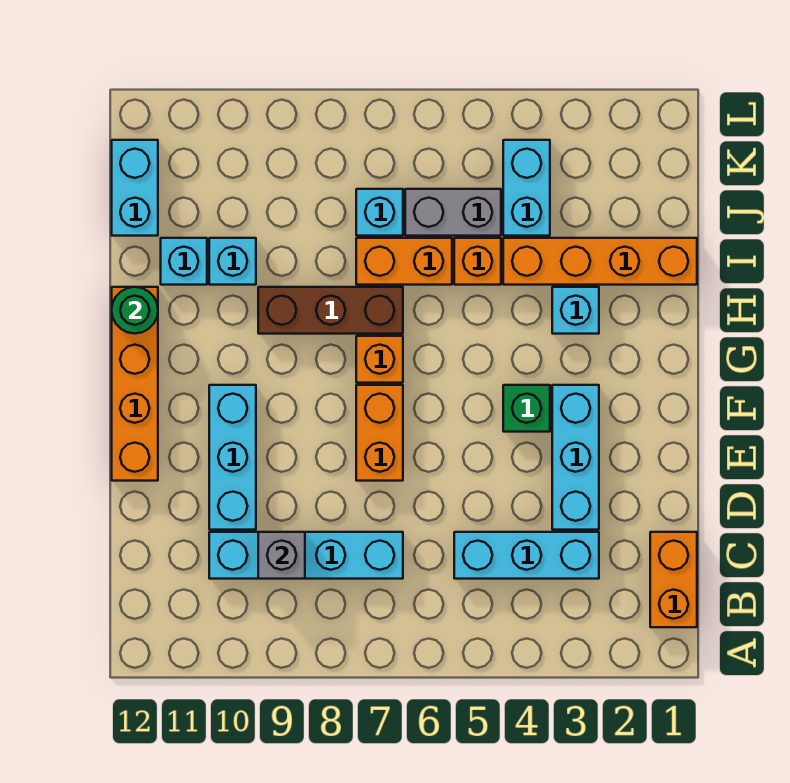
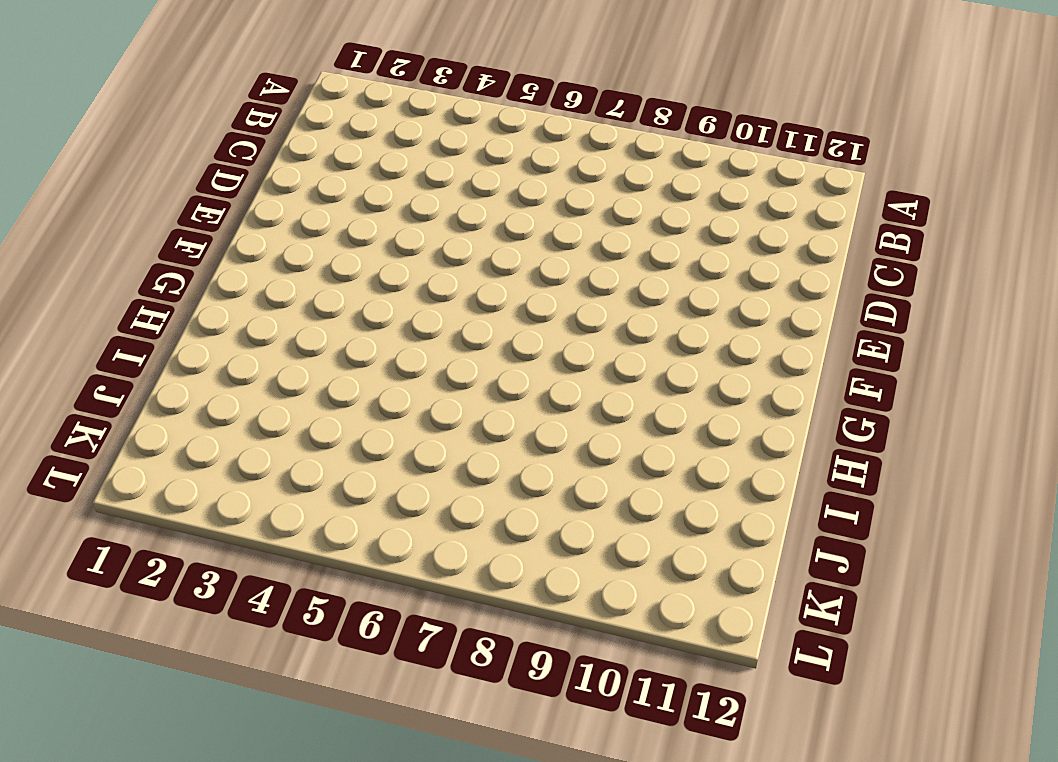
none -> orange brick B1:C1 level 1
none -> cyan brick C3:C5 level 1
none -> cyan brick C7:C10 level 1

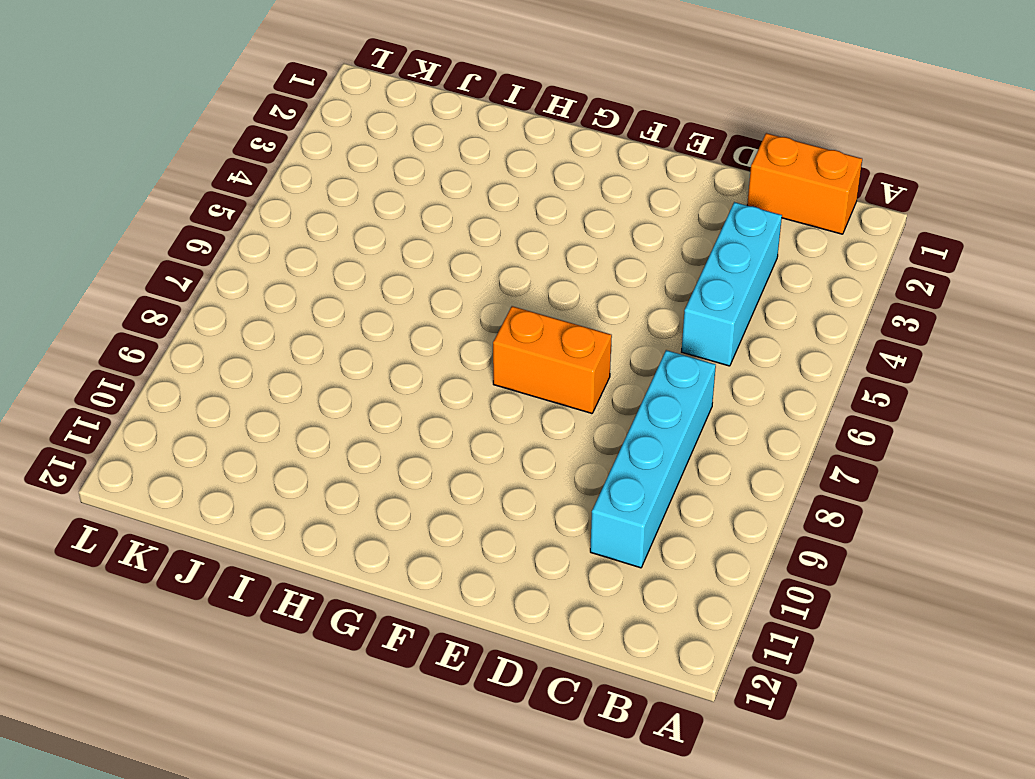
none -> cyan brick D3:F3 level 1
none -> cyan brick D10:F10 level 1
none -> orange brick E12:H12 level 1

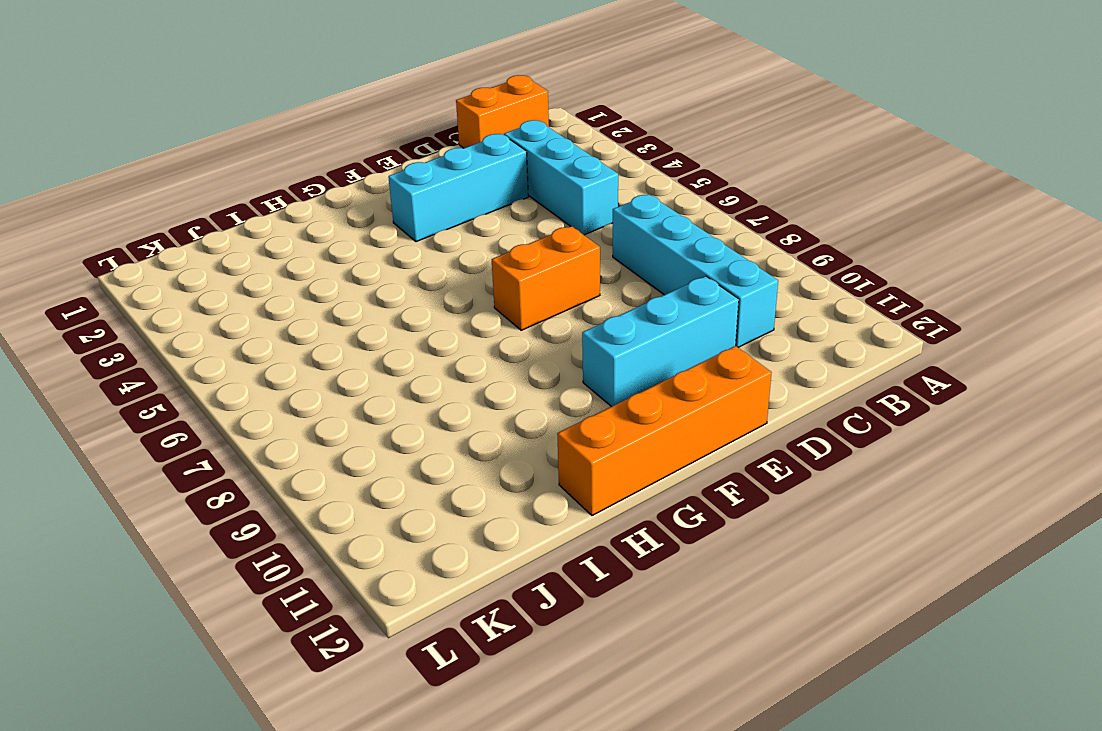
none -> green brick F4 level 1
none -> orange brick G7 level 1
none -> cyan brick H3 level 1

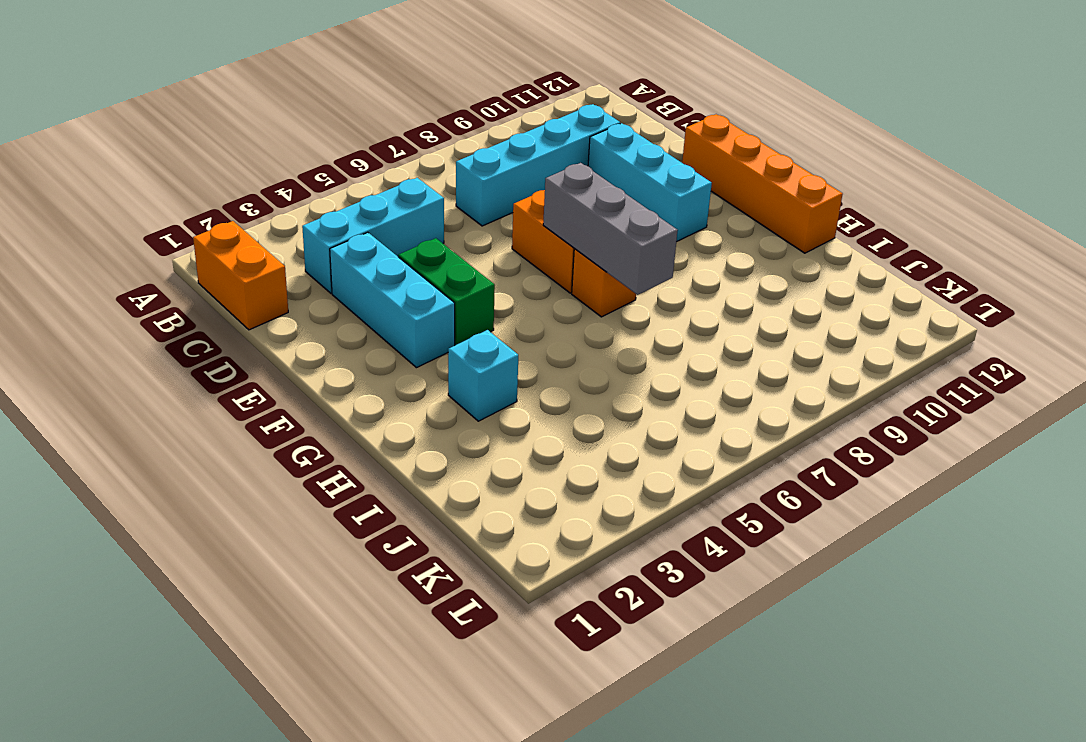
green brick E4:F4 level 1 -> green brick F4 level 1
grey brick F7:H7 level 2 -> none
none -> brown brick H7:H9 level 1
none -> orange brick I1:I4 level 1
none -> orange brick I5 level 1

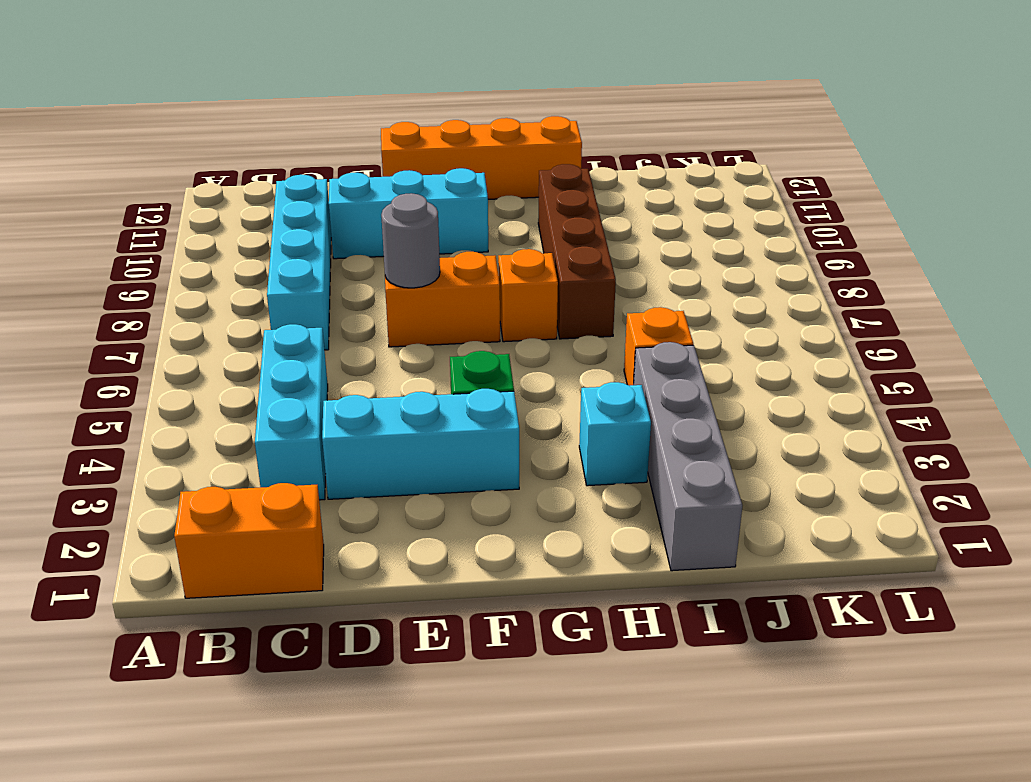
grey round brick E7 level 2 -> none
brown brick H7:H10 level 1 -> brown brick H7:H9 level 1
grey brick I1:I4 level 1 -> orange brick I1:I4 level 1
none -> orange brick I6:I7 level 1
none -> cyan brick I10 level 1
none -> cyan brick I11 level 1

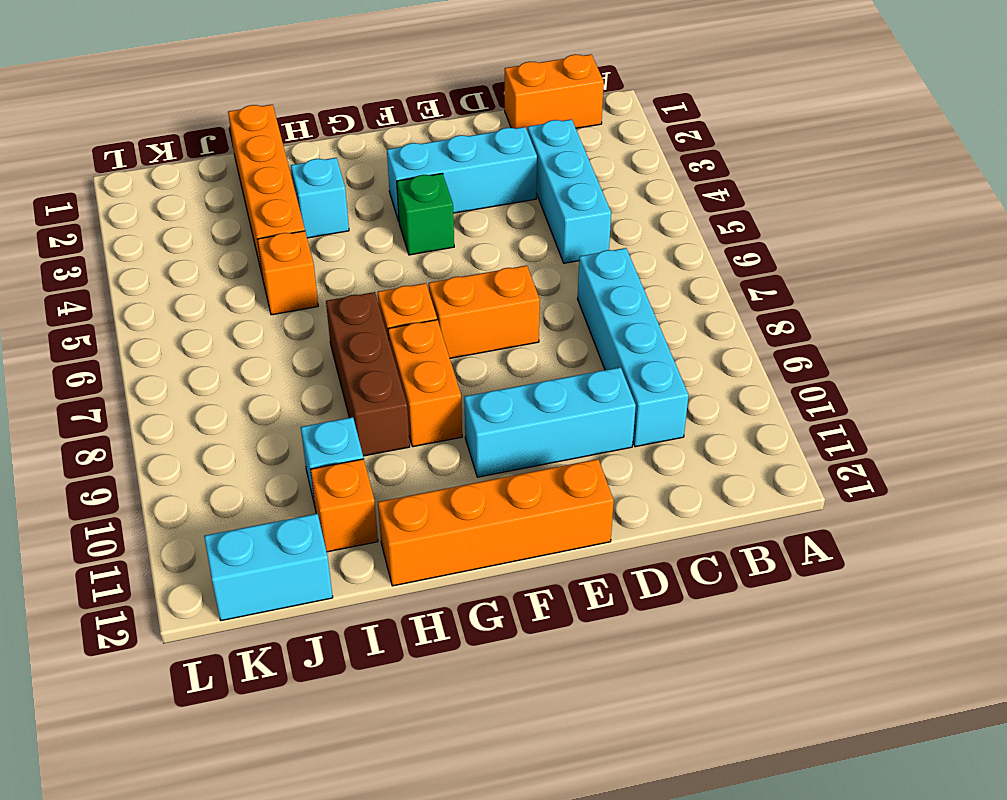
orange brick G8:G9 level 1 -> orange brick I6:I7 level 1
orange brick I11 level 1 -> cyan brick I11 level 1
none -> cyan brick J4:K4 level 1
none -> grey brick J5:J6 level 1
none -> cyan brick J7 level 1

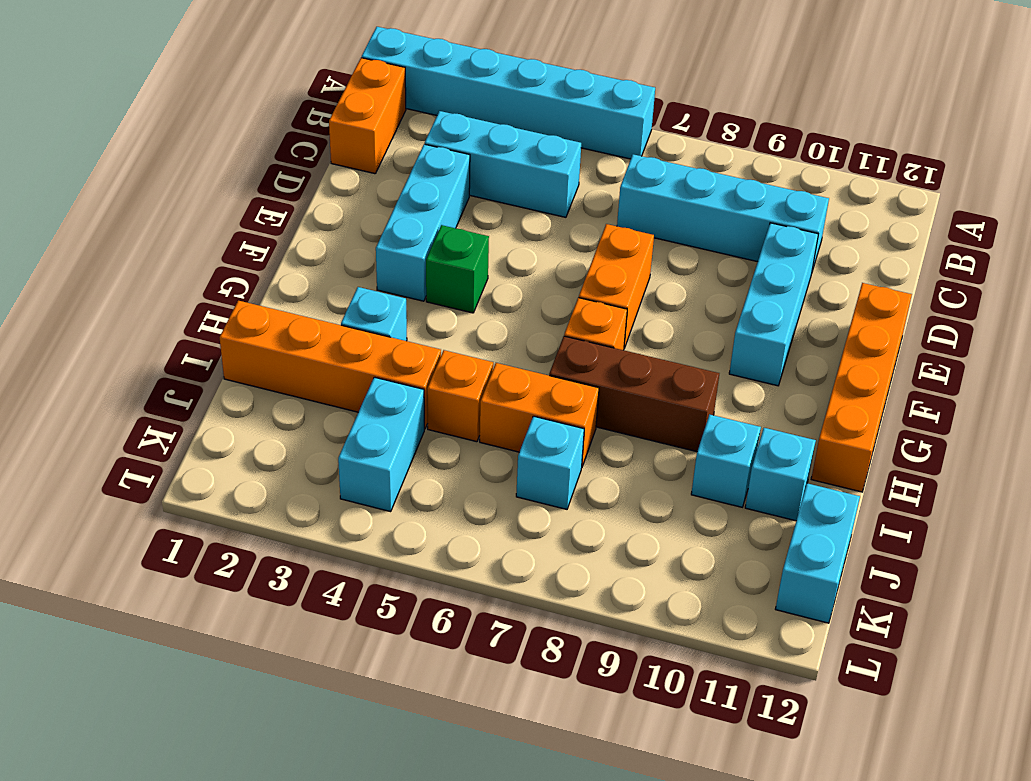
cyan brick A1:A6 level 1 -> none
none -> grey brick J5:J6 level 1
none -> grey brick C9 level 2
none -> green round brick H12 level 2

